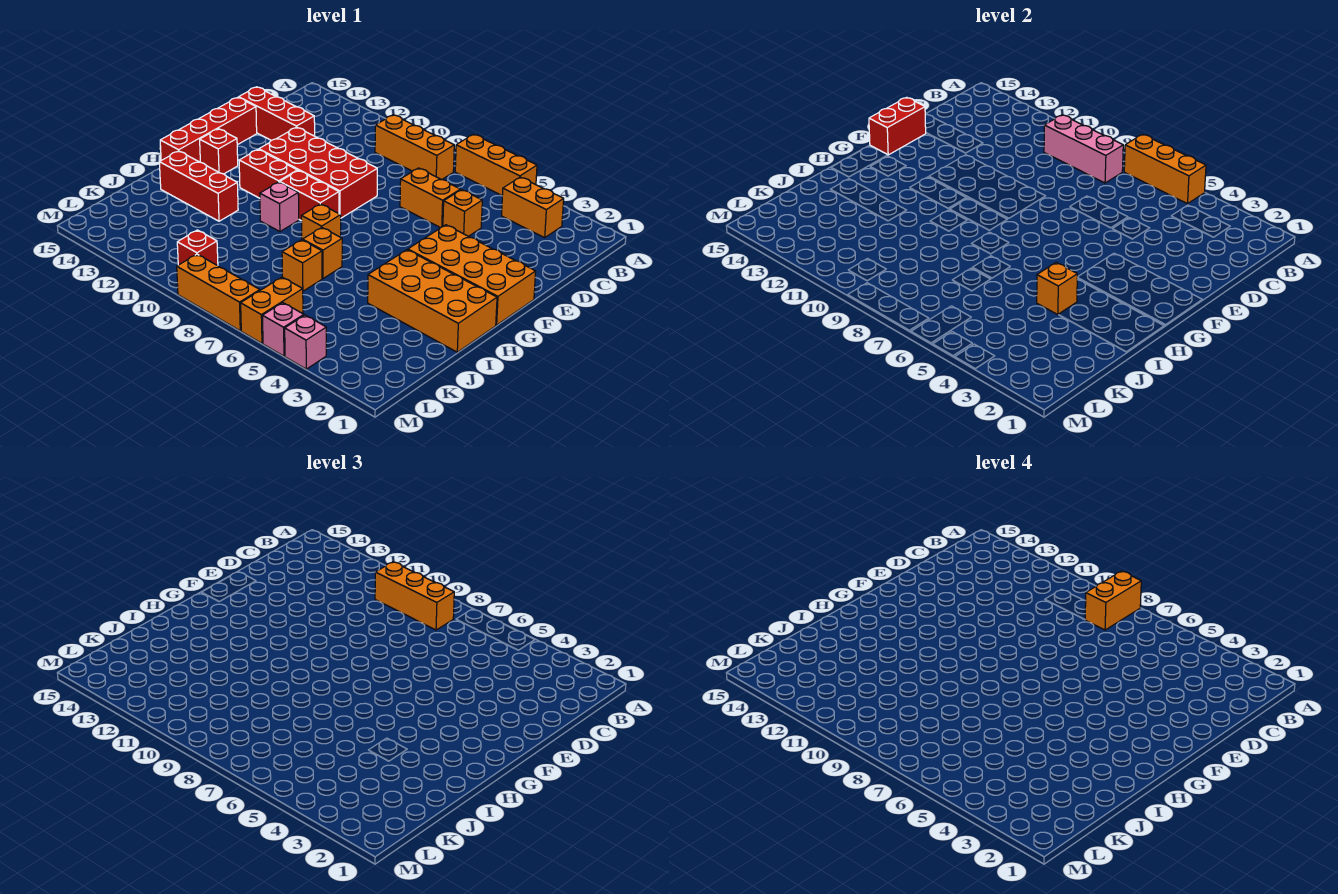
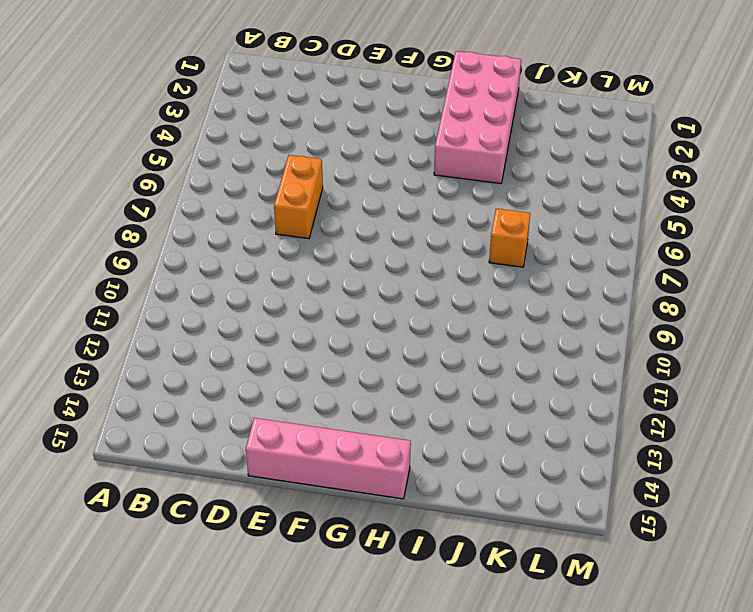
pink brick E15:H15 level 1 -> red brick E15:H15 level 1
pink brick H1:I4 level 1 -> orange brick H1:I4 level 1
none -> orange brick A5:A7 level 1
none -> orange brick B3:B4 level 1
none -> orange brick B8:B10 level 1

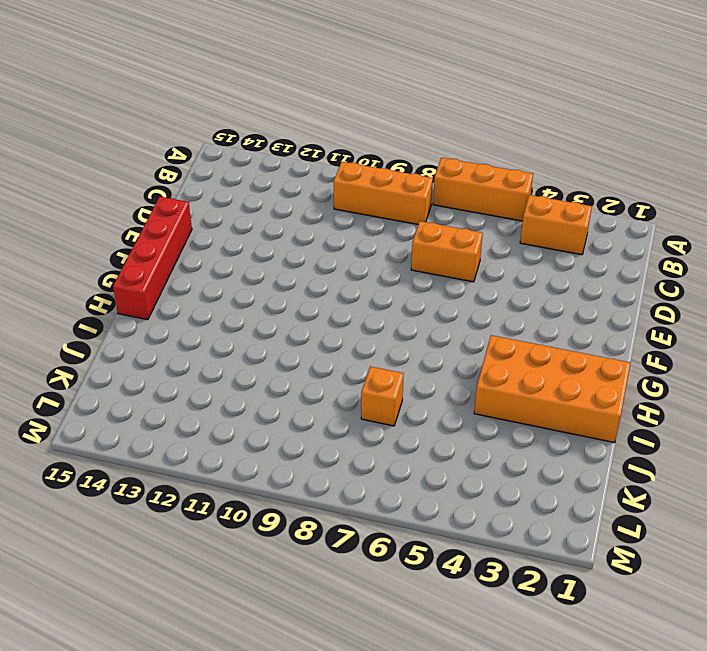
none -> orange brick D5 level 1
none -> red brick D13:D15 level 1
none -> red brick E9:F12 level 1

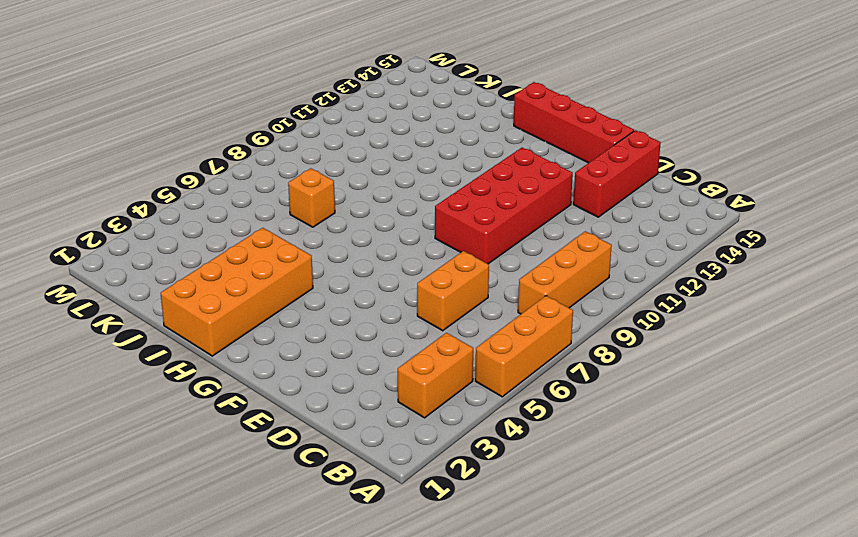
none -> orange brick D5 level 1
none -> orange brick F1:G4 level 1
none -> red brick G9:G10 level 1

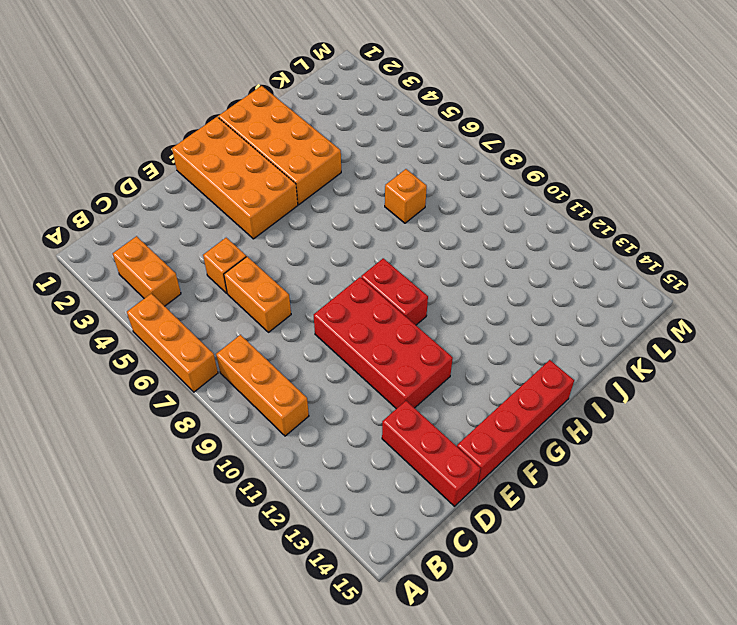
none -> red brick G11:G12 level 1
none -> red brick G14 level 1
none -> orange brick H8 level 1

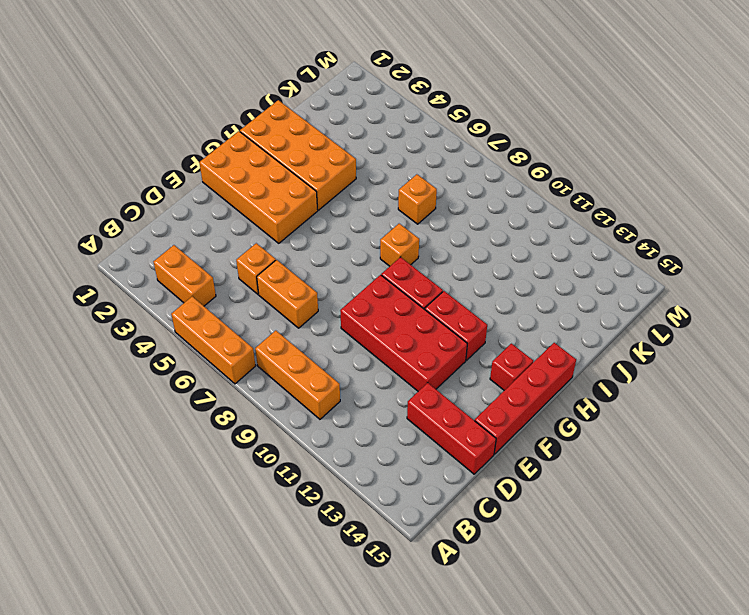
none -> pink brick H10 level 1
none -> orange brick I7 level 1
none -> red brick I12:I14 level 1

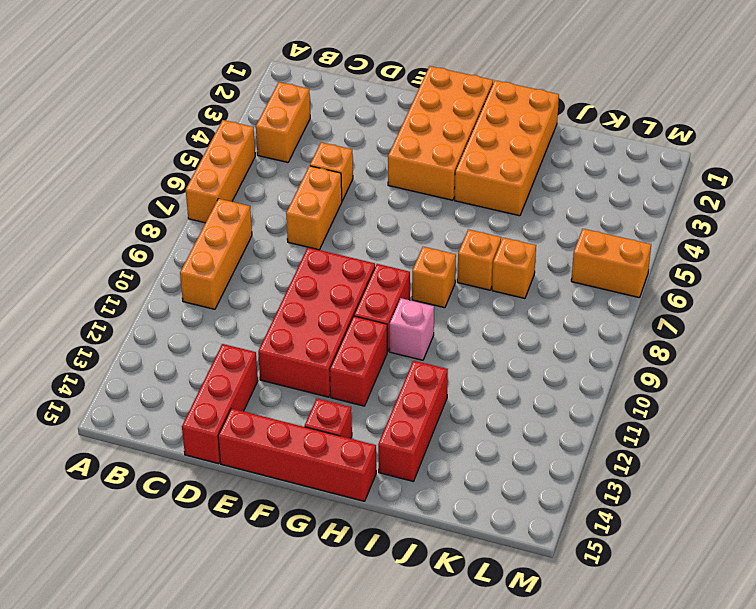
none -> red brick L10 level 1
none -> pink brick M4 level 1
none -> pink brick M5 level 1

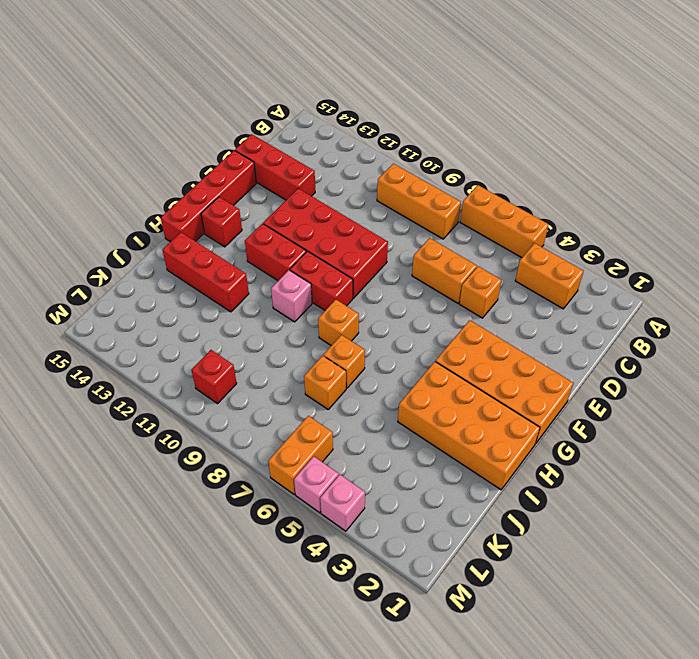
none -> orange brick M7:M9 level 1
none -> orange brick A5:A7 level 2
none -> pink brick B8:B10 level 2

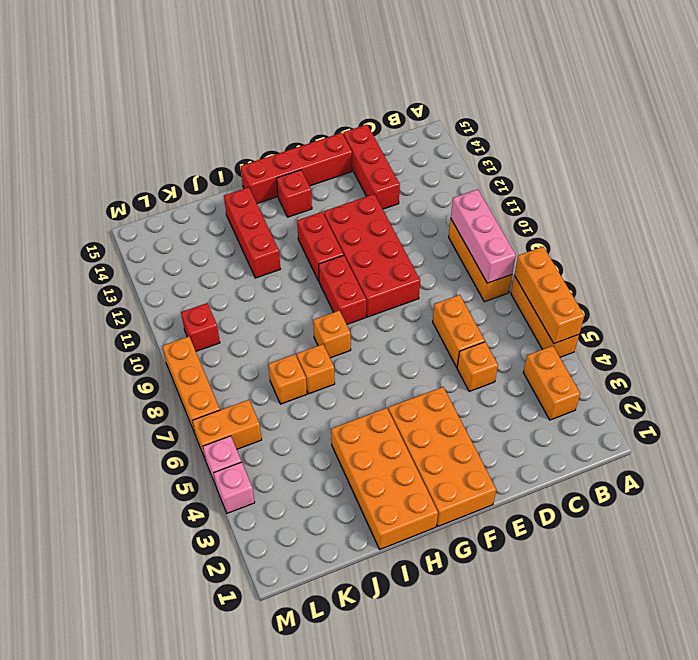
none -> pink brick H10 level 1
none -> red brick E15:F15 level 2
none -> orange brick I4 level 2

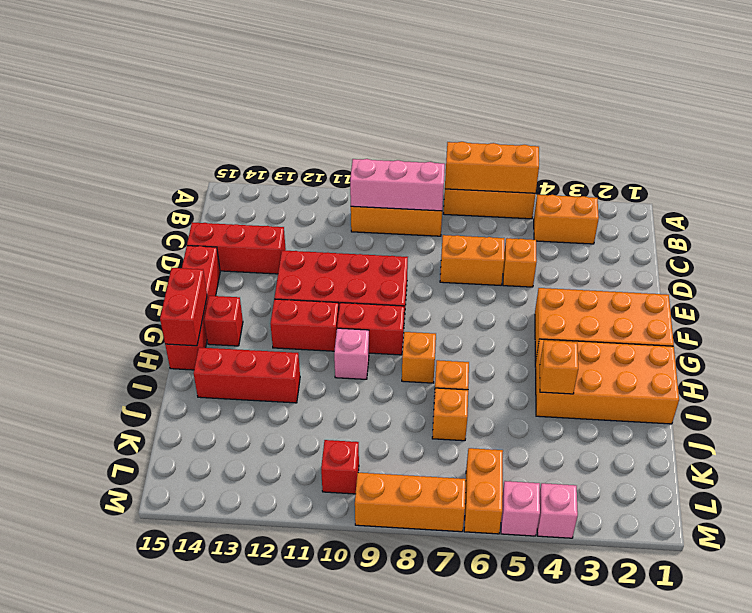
red brick G15:H15 level 2 -> red brick E15:F15 level 2
none -> orange brick B8:B10 level 3
none -> orange brick A8:B8 level 4

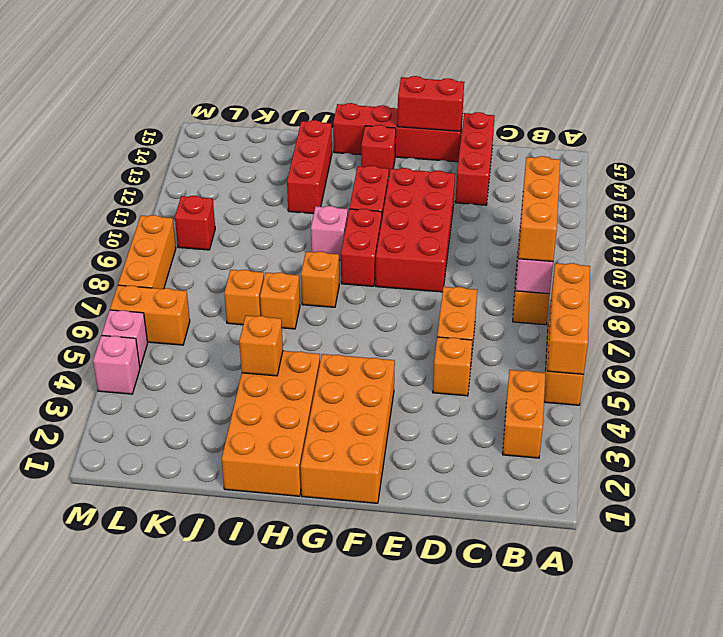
none -> orange brick A8:B8 level 4

